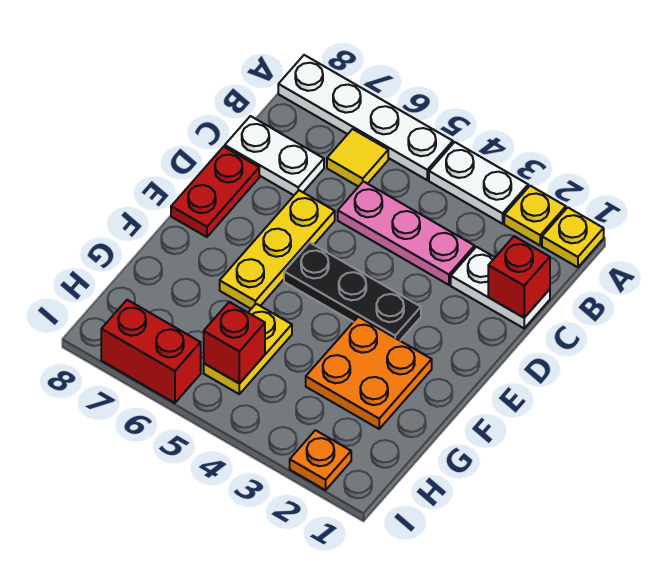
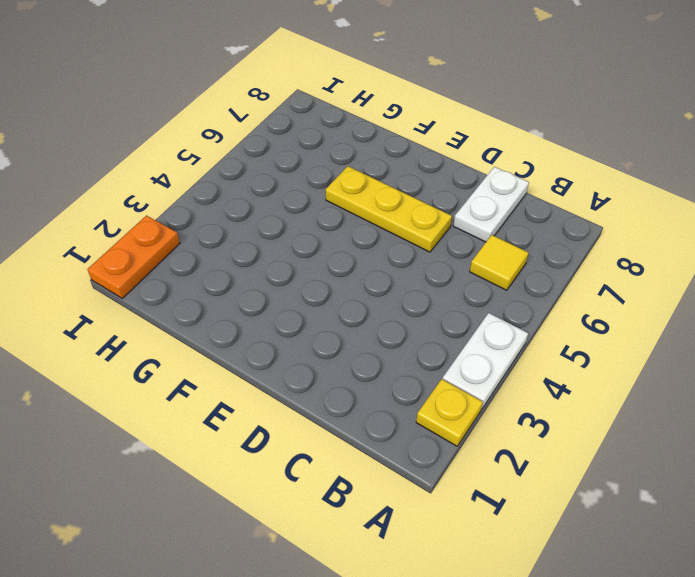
orange plate I1:I2 level 1 -> orange plate I2 level 1
none -> yellow plate A1 level 1
none -> white plate A5:A8 level 1
none -> white plate C1:C2 level 1

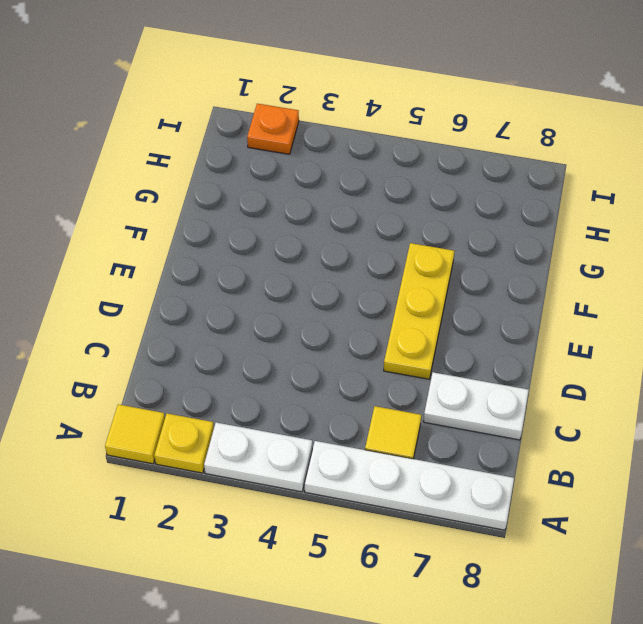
yellow tile A1 level 1 -> yellow plate A1 level 1
none -> white plate C1:C2 level 1
none -> pink plate C3:C5 level 1
none -> red plate D8:E8 level 1

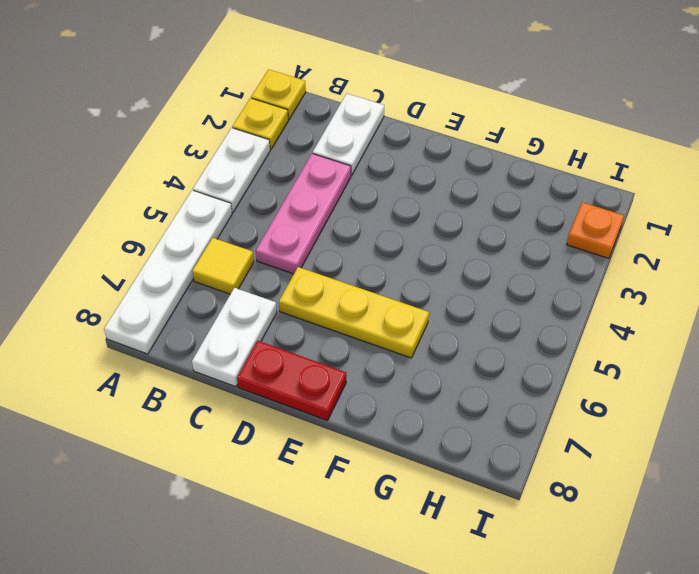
none -> black plate E3:E5 level 1
none -> orange plate F2:G3 level 1
none -> yellow plate G5:H5 level 1

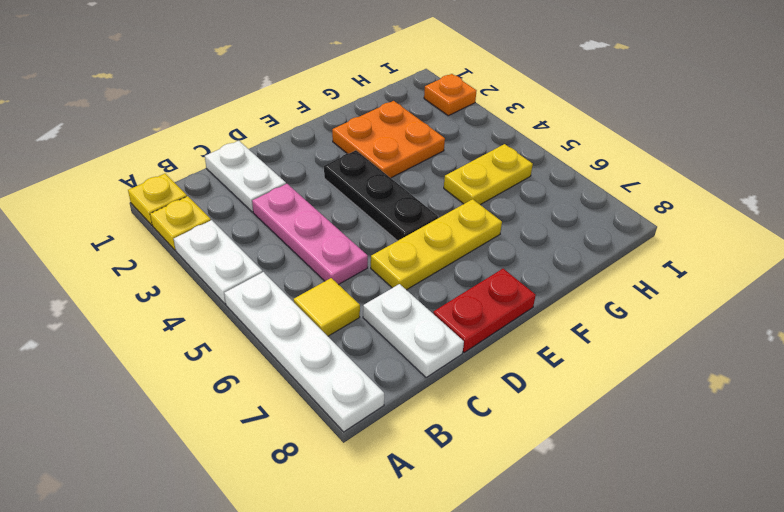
none -> red brick I6:I7 level 1
none -> red brick C1 level 2
none -> red brick H5 level 2

